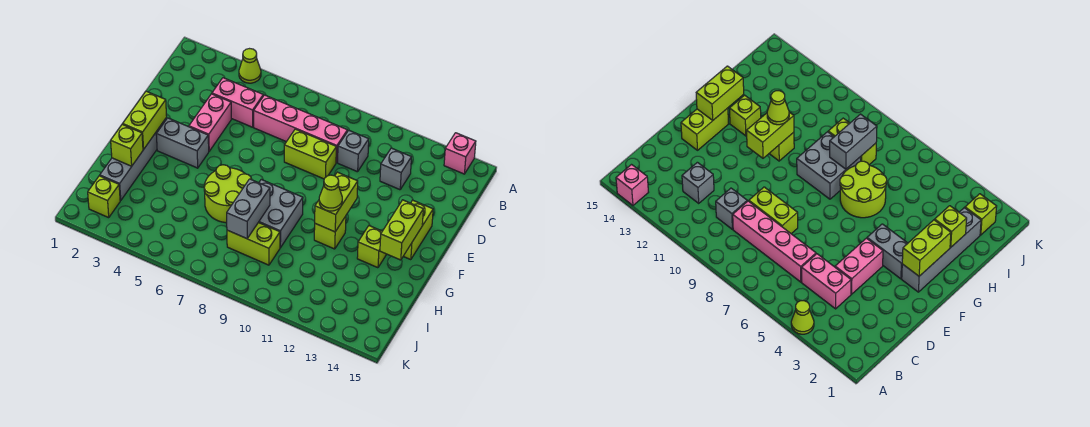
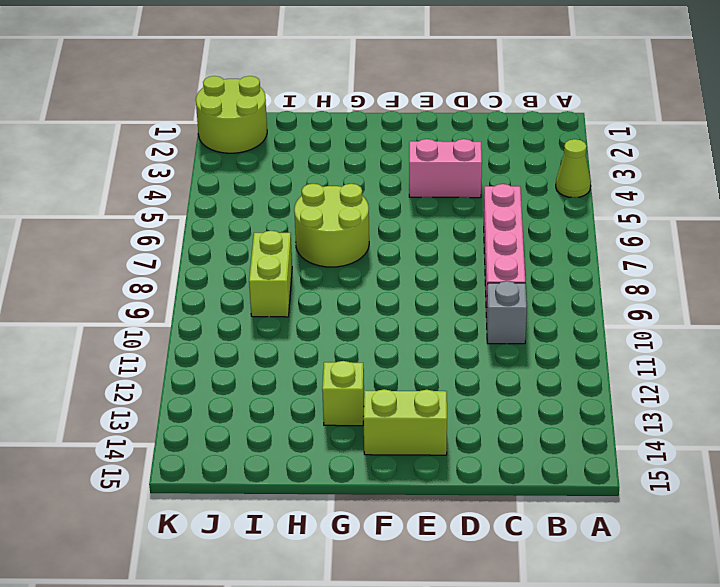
lime round brick J1:K2 level 1 -> lime brick J2 level 1
none -> pink brick A14 level 1
none -> pink brick C4:C5 level 1
none -> grey brick C12 level 1

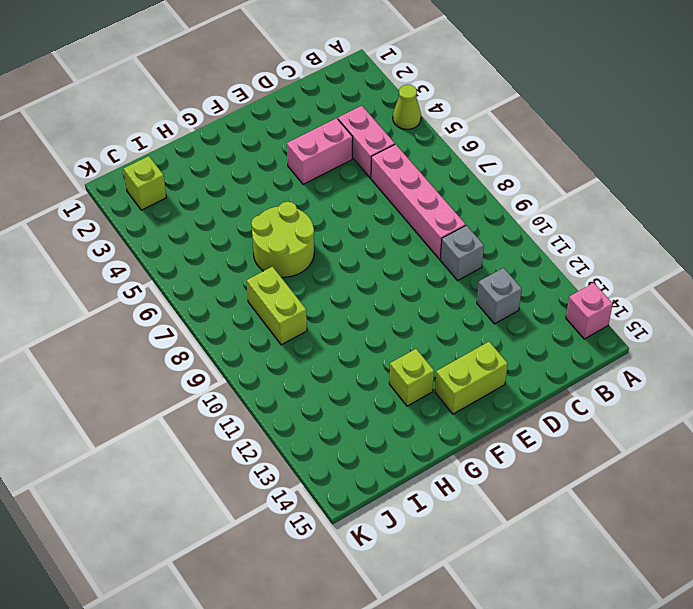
none -> lime brick D8:D9 level 1
none -> grey brick F2:I2 level 1
none -> grey brick F3:F4 level 1

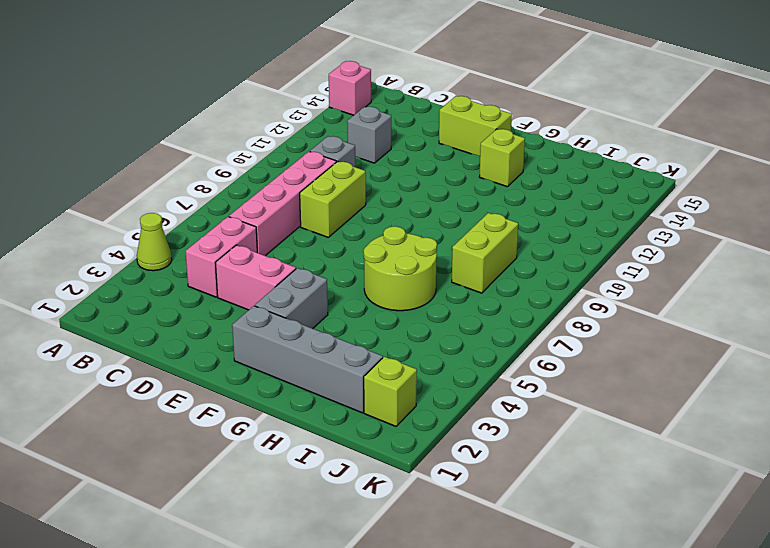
none -> grey brick G8:H9 level 1
none -> lime brick G11 level 1
none -> lime brick F2:G2 level 2

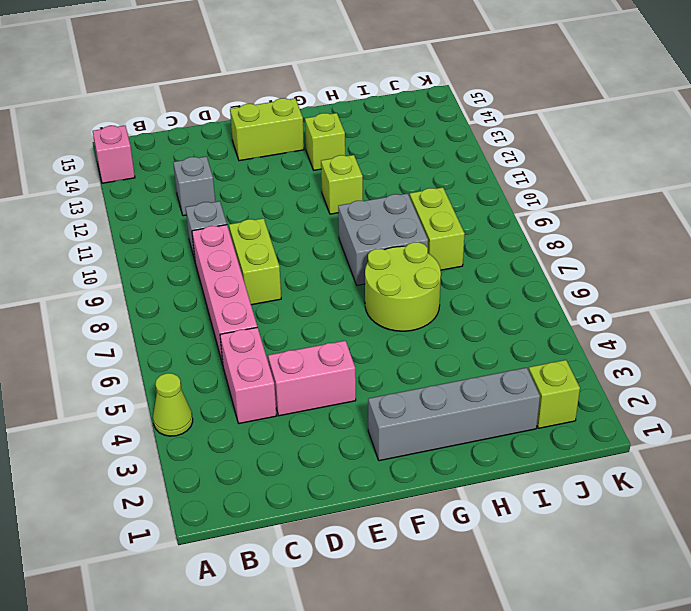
none -> grey brick F3:F4 level 1
none -> lime brick F2:G2 level 2
none -> lime brick F11:G11 level 2

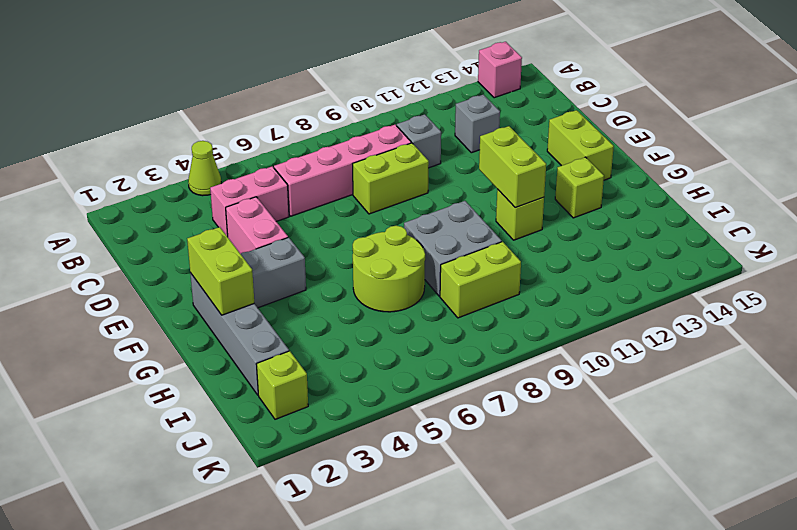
none -> lime brick F14:G14 level 2
none -> lime brick H2 level 2
none -> grey brick H8:I8 level 2

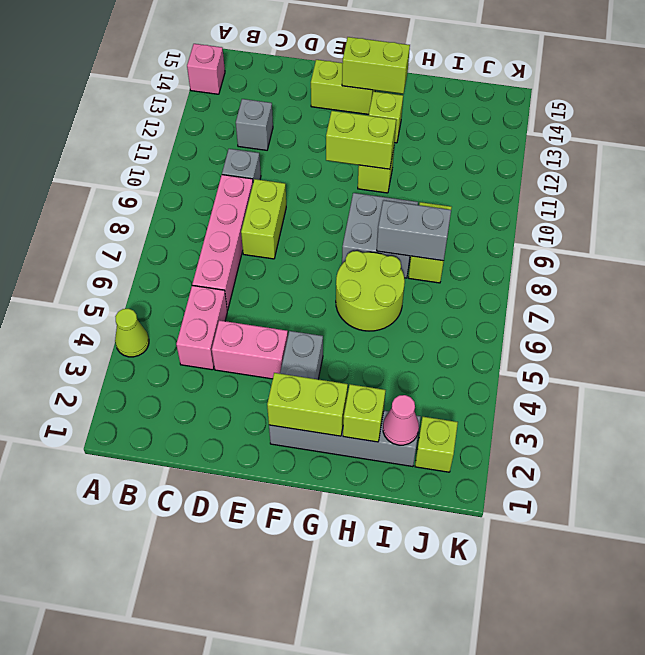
pink cone I2 level 2 -> none
none -> lime cone G11 level 3

